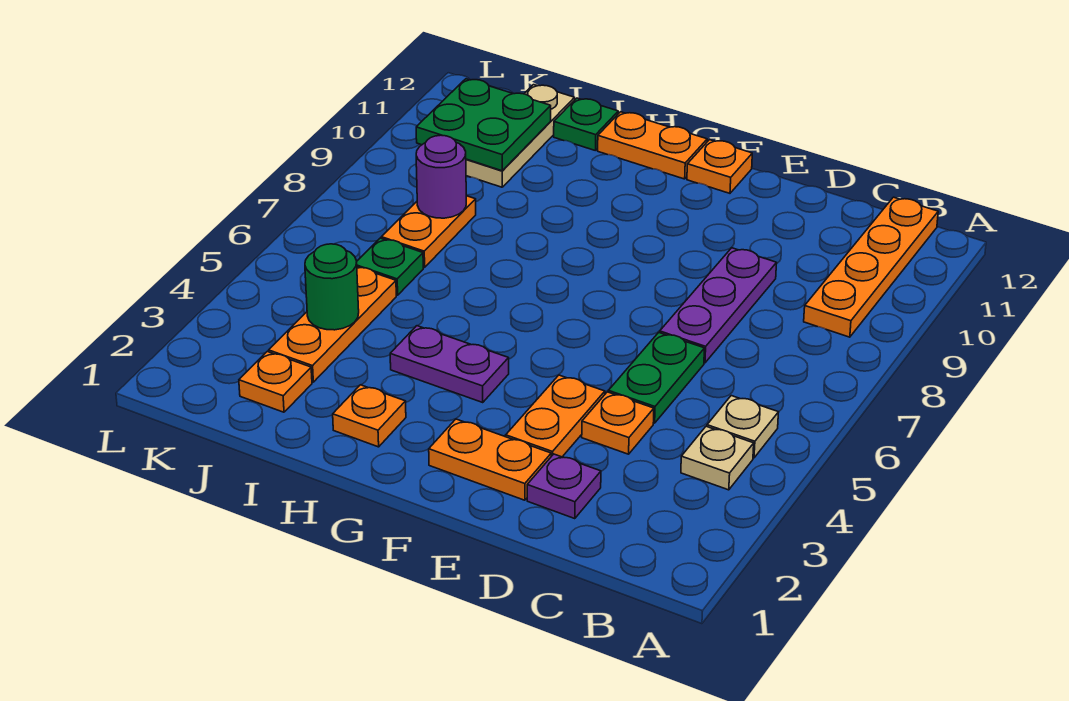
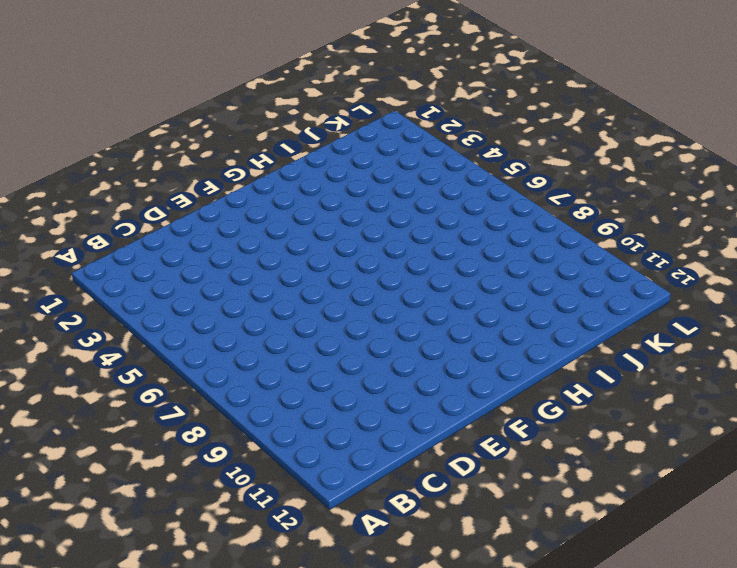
none -> tan plate B4 level 1
none -> tan plate B5 level 1
none -> orange plate B9:B12 level 1

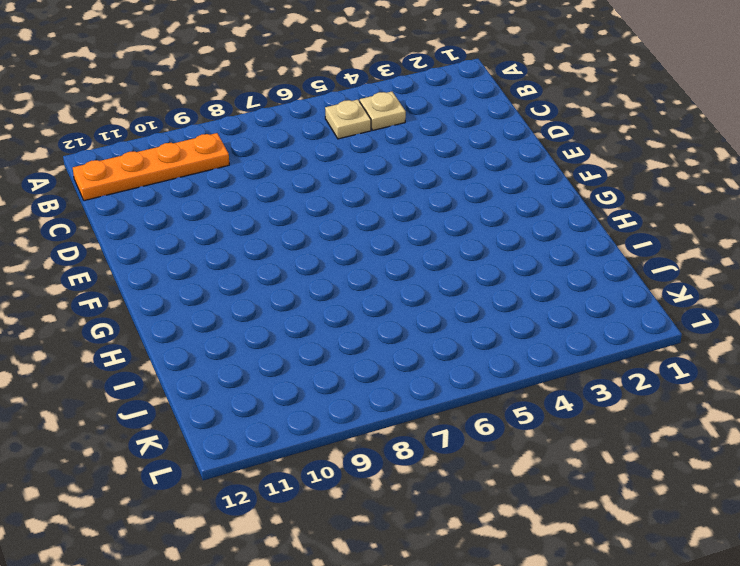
none -> purple plate D2 level 1
none -> orange plate D4 level 1
none -> green plate D5:D6 level 1

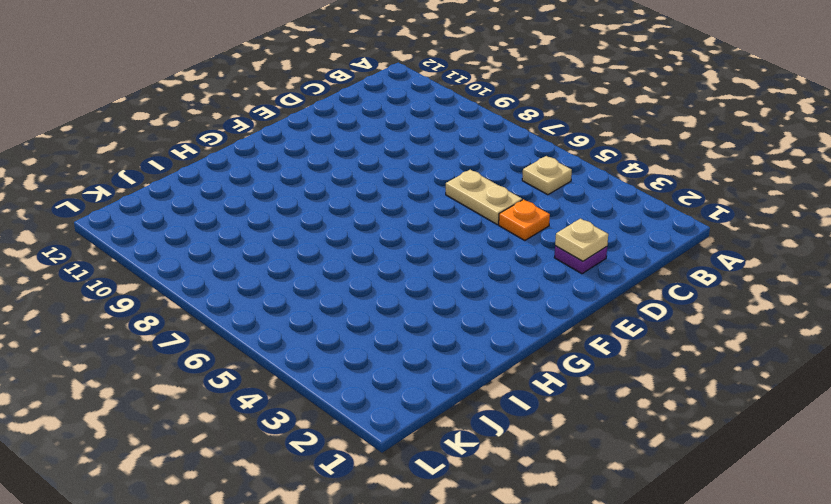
tan plate D2 level 2 -> tan plate B4 level 1
tan plate D5:D6 level 1 -> green plate D5:D6 level 1
none -> orange plate B9:B12 level 1
none -> purple plate D7:D9 level 1
none -> orange plate E2:F2 level 1

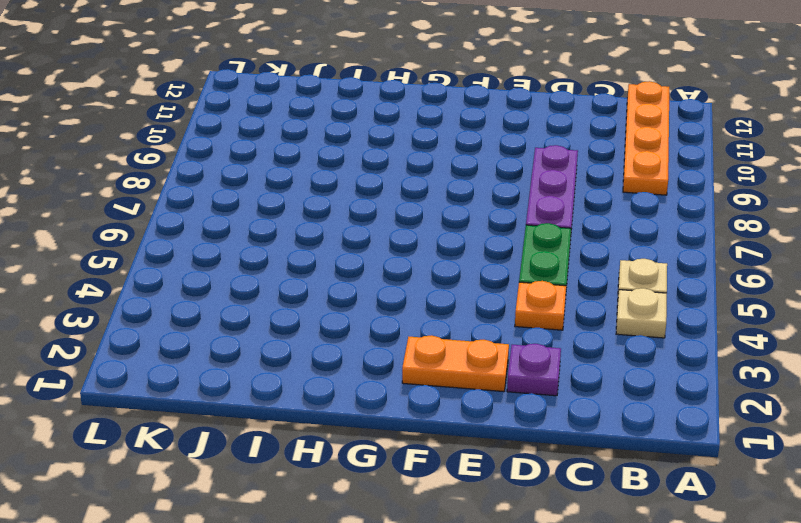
none -> orange plate E3:E4 level 1
none -> orange plate F12 level 1
none -> purple plate G4:H4 level 1

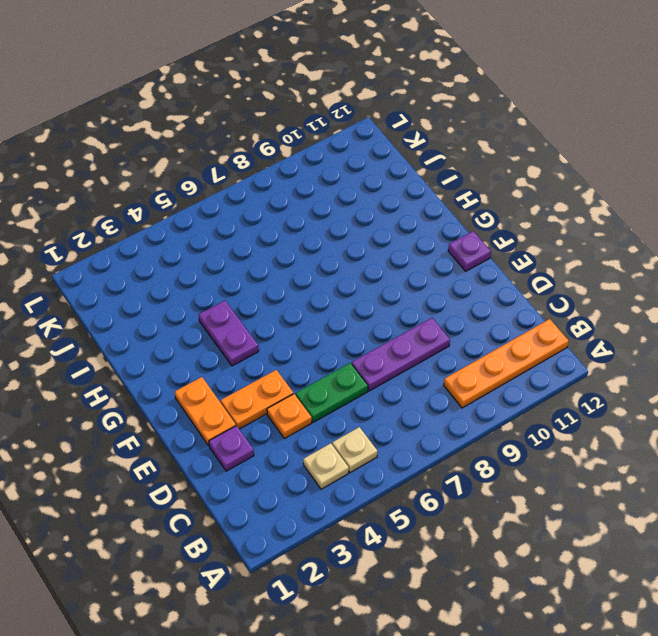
purple plate F12 level 1 -> orange plate F12 level 1
none -> orange plate G12:H12 level 1
none -> orange plate H2 level 1
none -> green plate I12 level 1

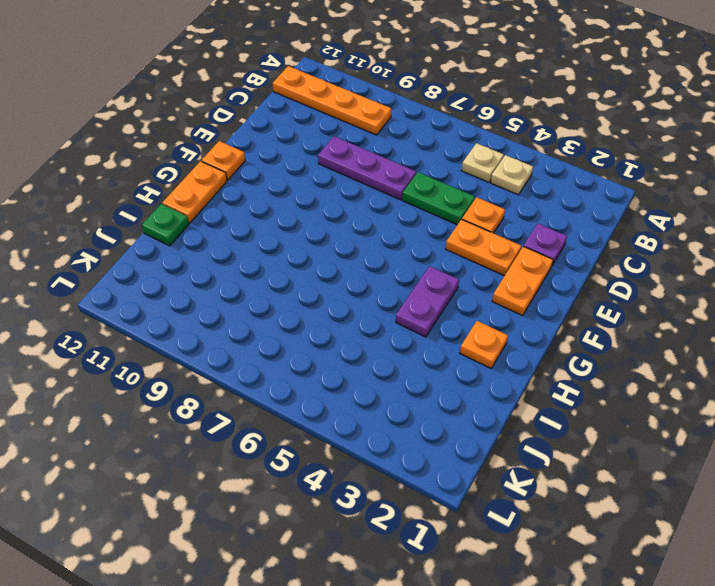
none -> orange plate J2 level 1
none -> orange plate J3:J5 level 1
none -> green plate J6 level 1

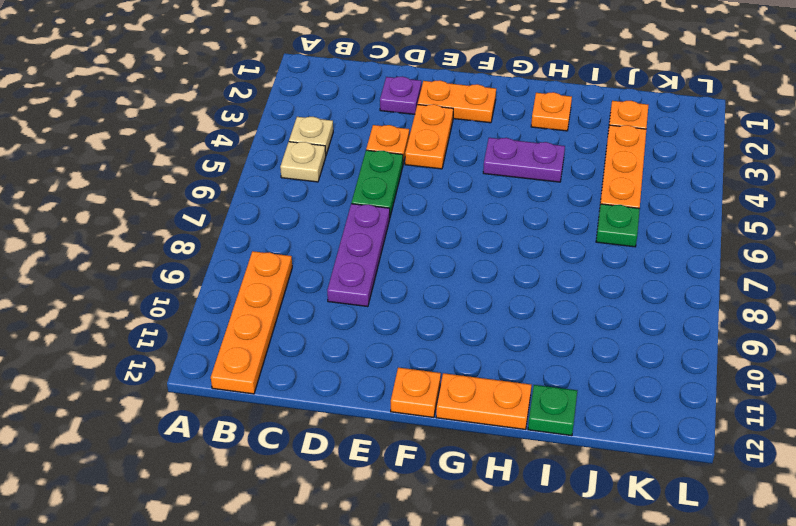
none -> orange plate J7:J8 level 1
none -> tan plate J10:J12 level 1
none -> green round brick J4 level 2

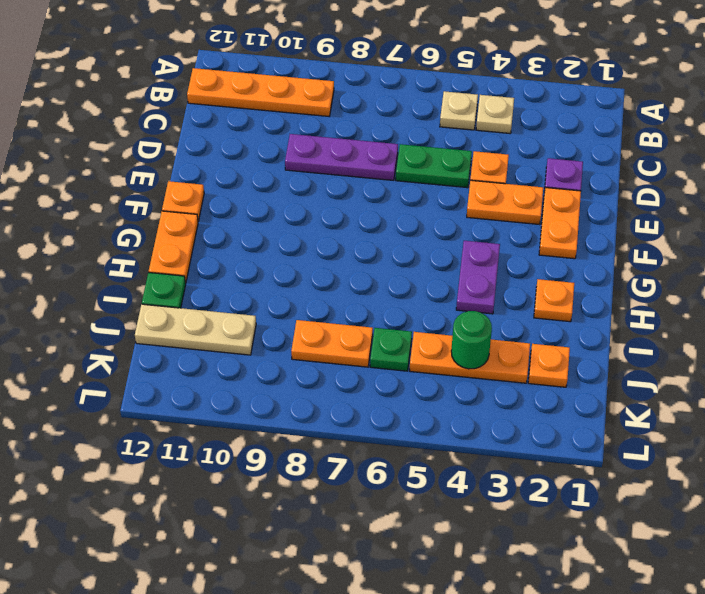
none -> purple round brick J8 level 2
none -> green plate J10:K11 level 2

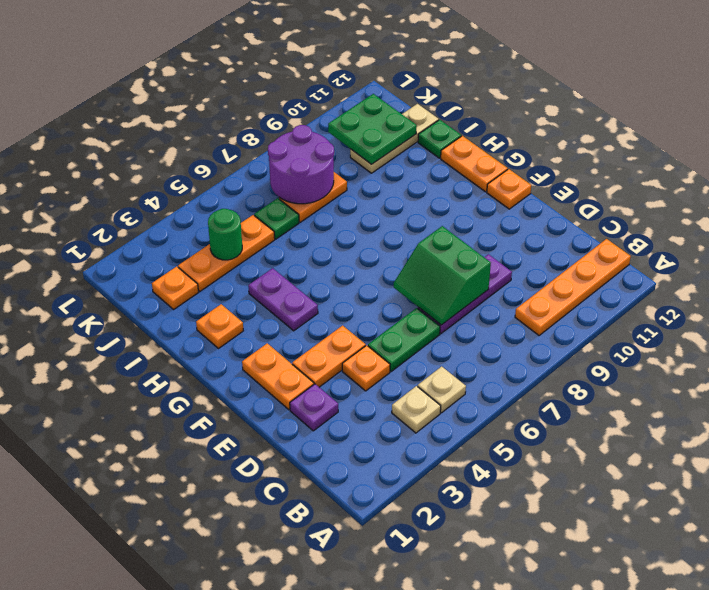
green slope D7:E8 level 2 top 8 -> none
purple round brick J7:K8 level 2 -> purple round brick J8 level 2

